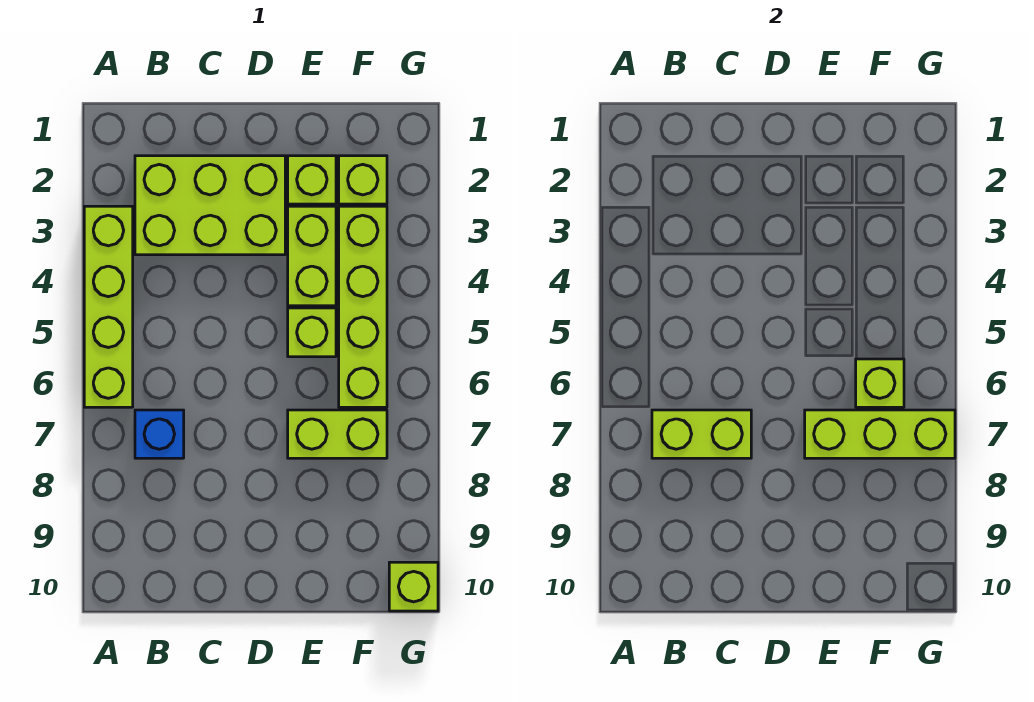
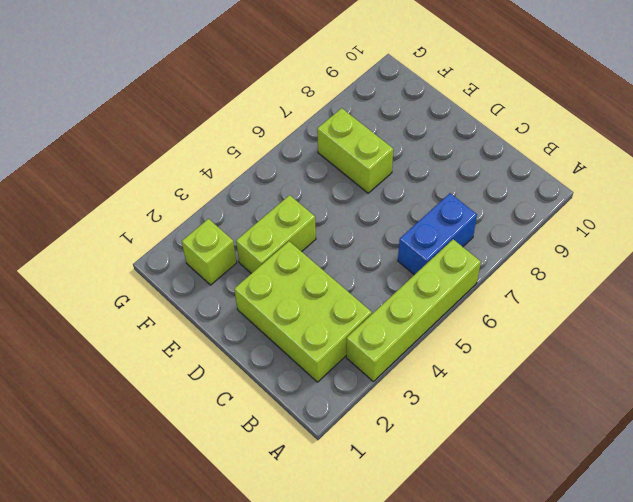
blue brick B6:B7 level 1 -> blue brick B7 level 1
none -> lime brick E2 level 1
none -> lime brick E5 level 1
none -> lime brick F3:F6 level 1

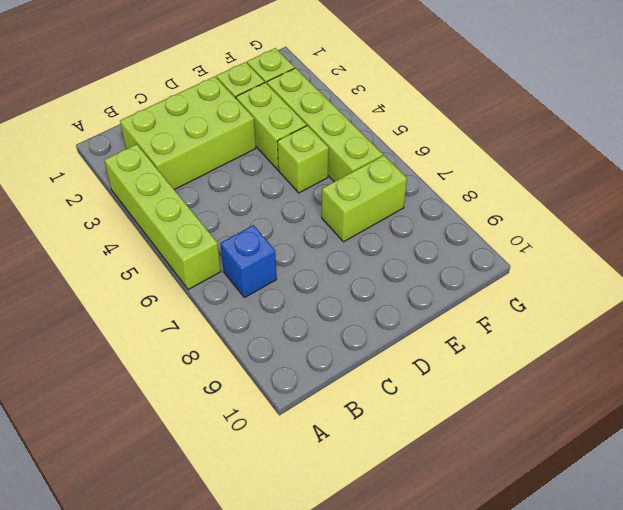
none -> lime brick G10 level 1
none -> lime brick B7:C7 level 2
none -> lime brick E7:G7 level 2

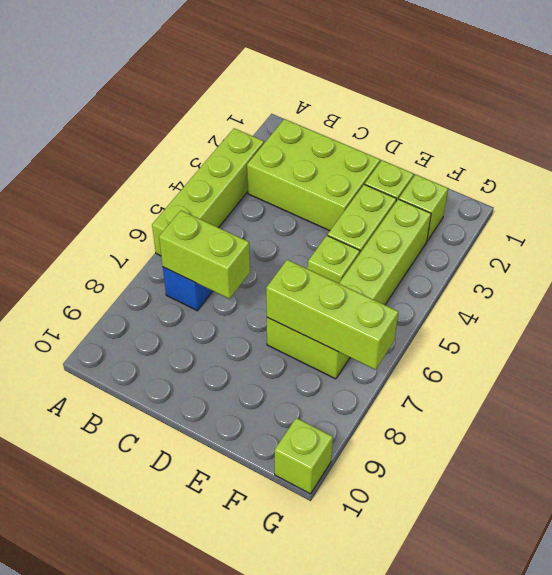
none -> lime brick F6 level 2

